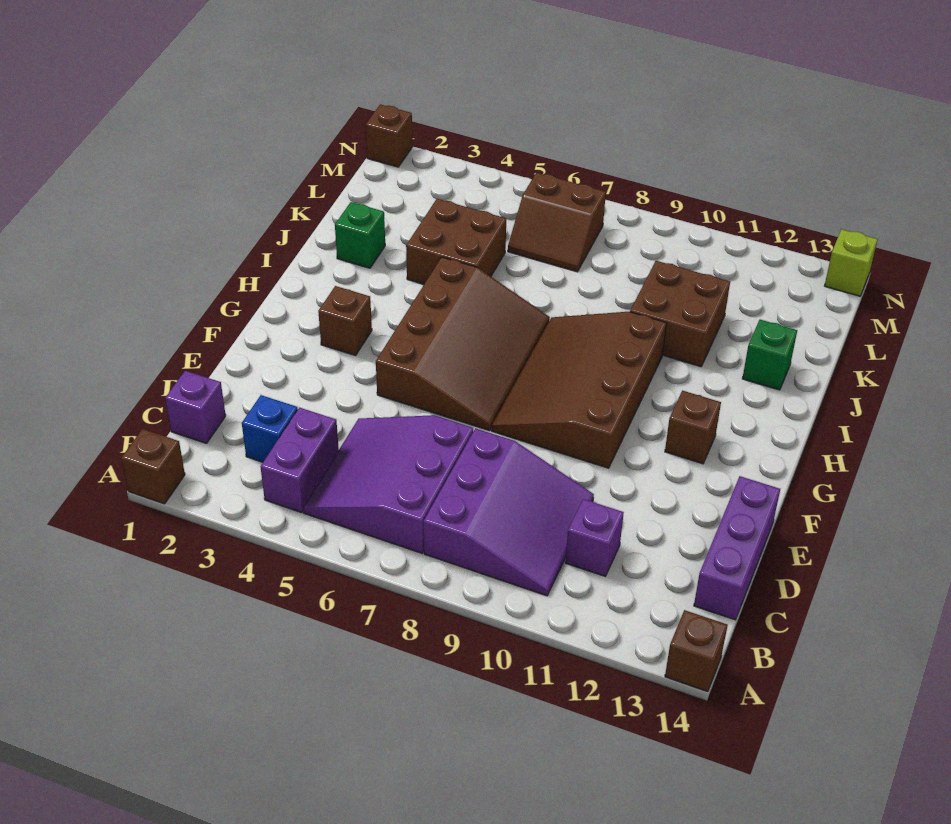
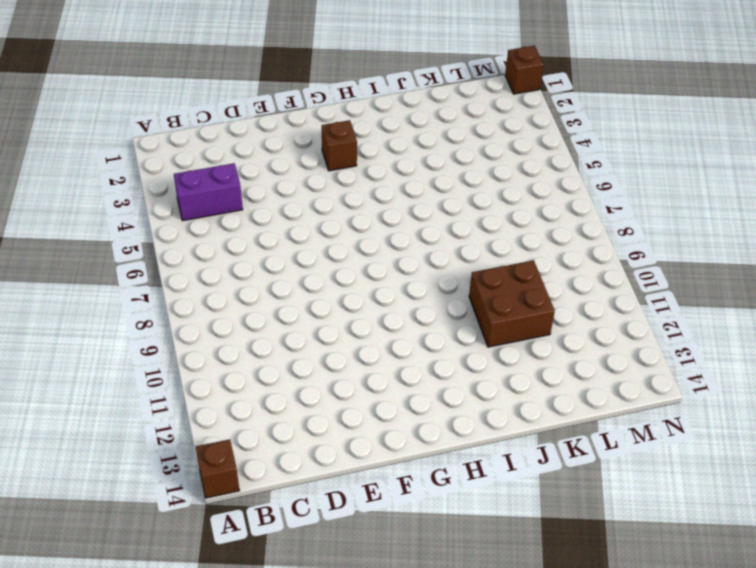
none -> brown brick A1 level 1
none -> purple slope B5:D7 level 1 top 7
none -> purple slope B8:D10 level 1 top 8

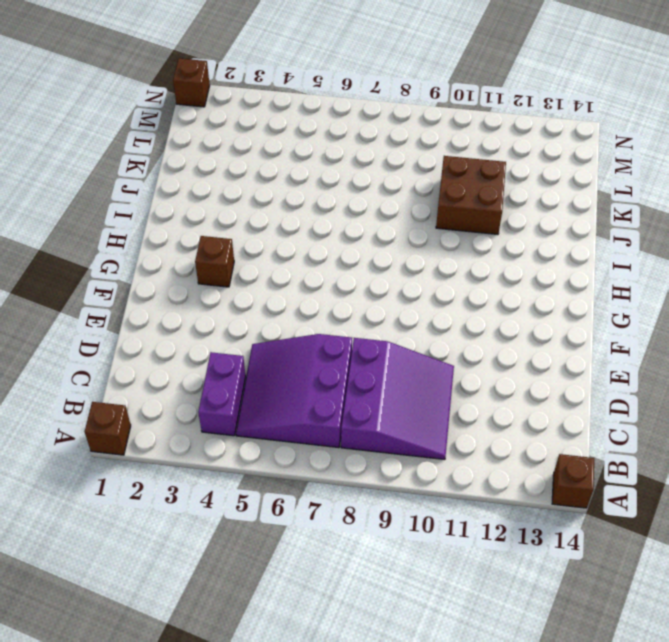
none -> purple brick C1 level 1
none -> blue brick C3 level 1
none -> purple brick C11 level 1

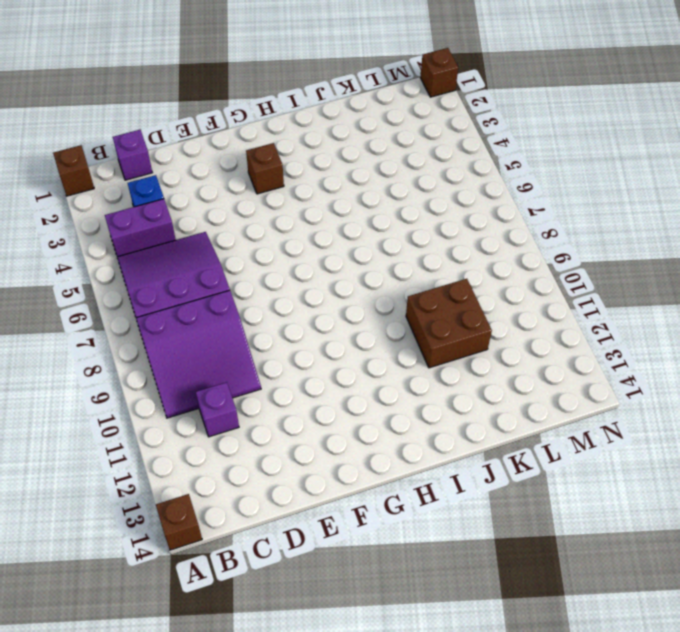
none -> purple brick C14:E14 level 1
none -> brown slope F5:I7 level 1 top 5
none -> brown slope F8:I10 level 1 top 10

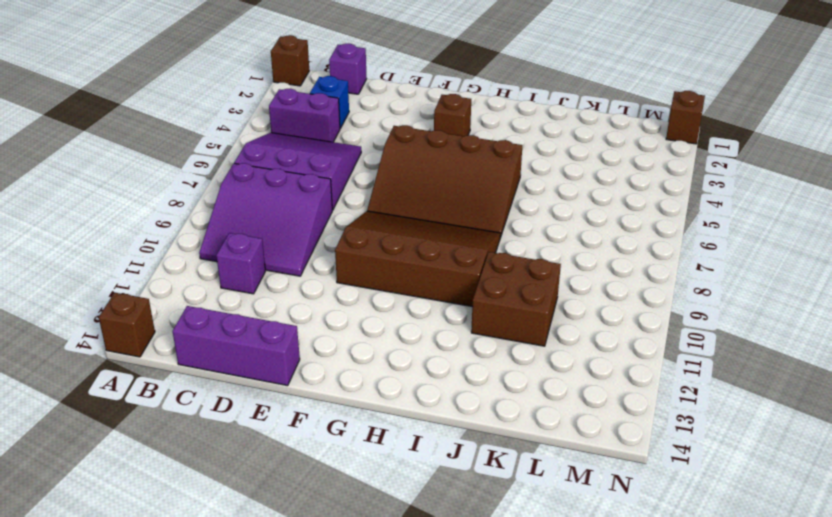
none -> brown brick G12 level 1
none -> green brick J2 level 1
none -> brown brick J4:K5 level 1

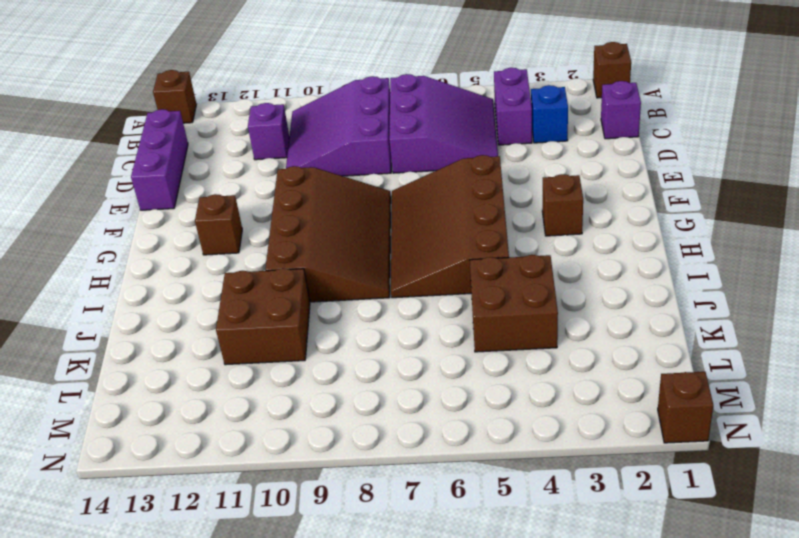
none -> green brick J2 level 1
none -> green brick J13 level 1
none -> brown slope L6:M7 level 1 top M

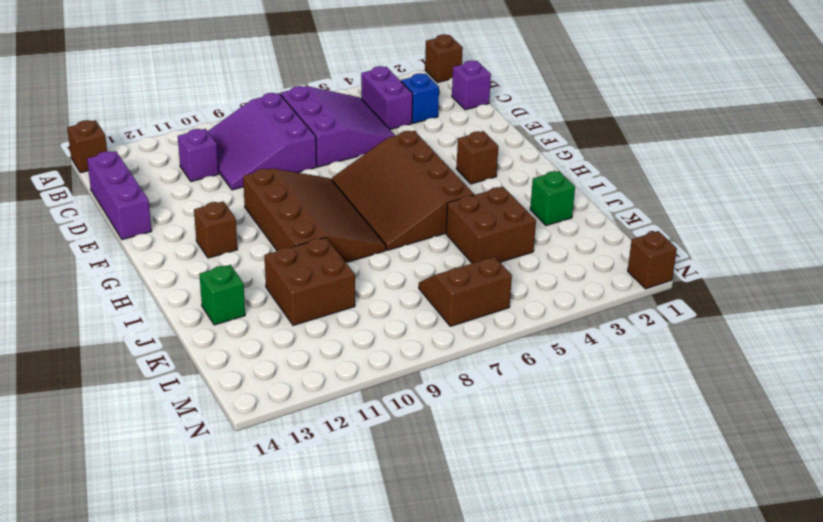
none -> lime brick N14 level 1

